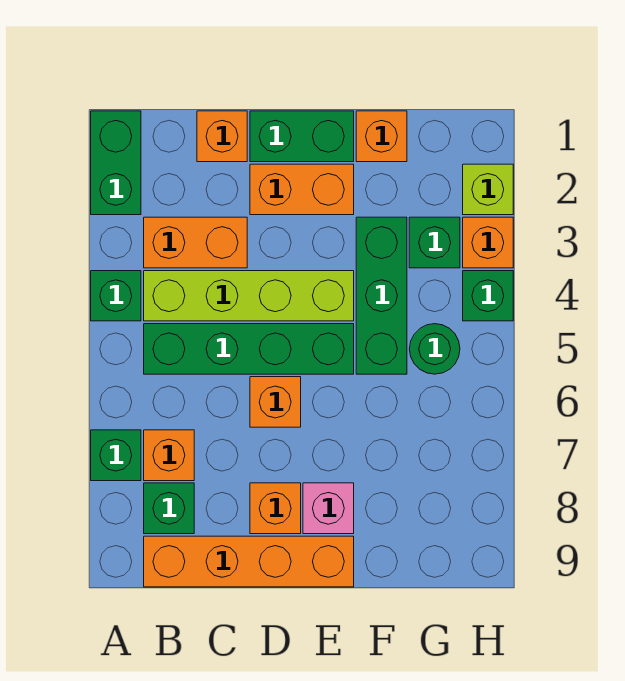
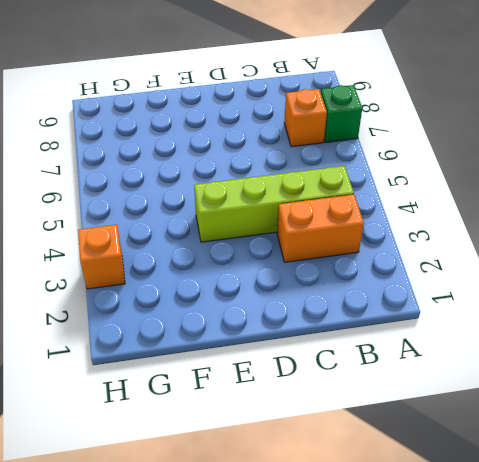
none -> green brick A1:A2 level 1
none -> green brick A4 level 1
none -> green brick B5:E5 level 1

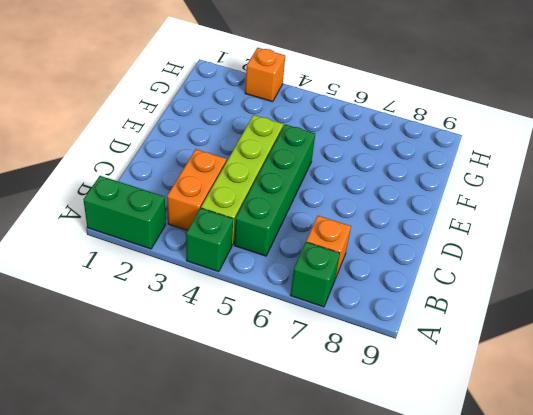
none -> green brick B8 level 1
none -> orange brick B9:E9 level 1
none -> orange brick C1 level 1

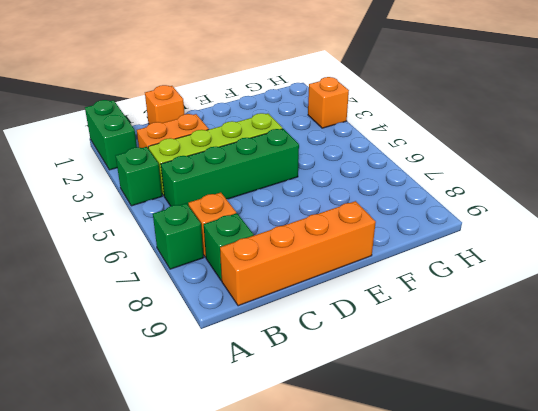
none -> green brick D1:E1 level 1
none -> orange brick D2:E2 level 1
none -> orange brick D6 level 1

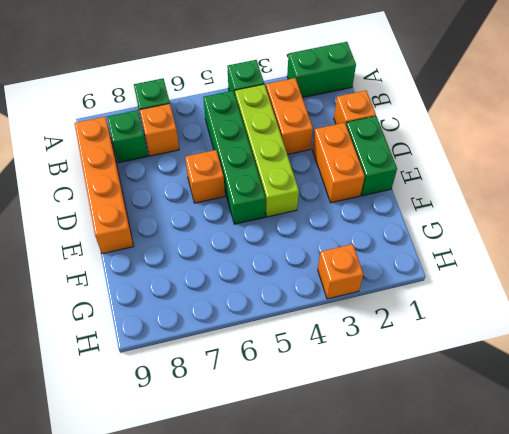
none -> orange brick D8 level 1
none -> pink brick E8 level 1
none -> orange brick F1 level 1

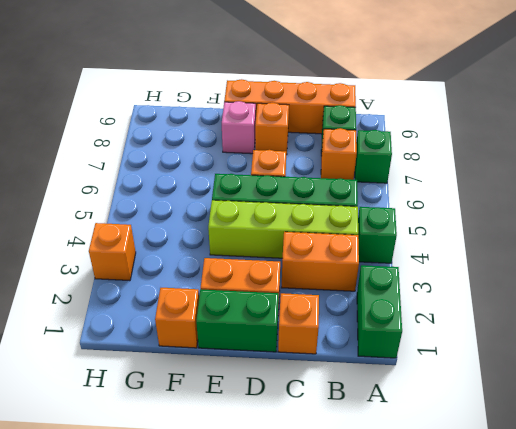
none -> green brick F3:F5 level 1
none -> green brick G3 level 1
none -> green round brick G5 level 1

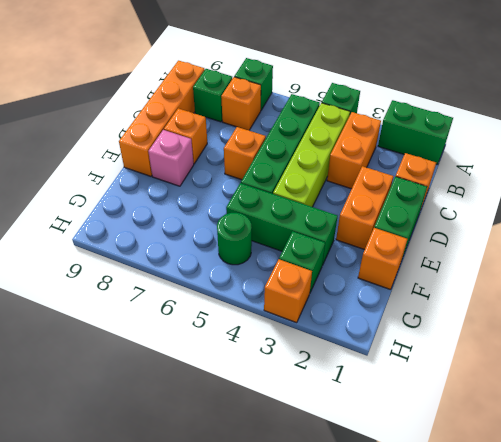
none -> lime brick H2 level 1
none -> green brick H4 level 1

